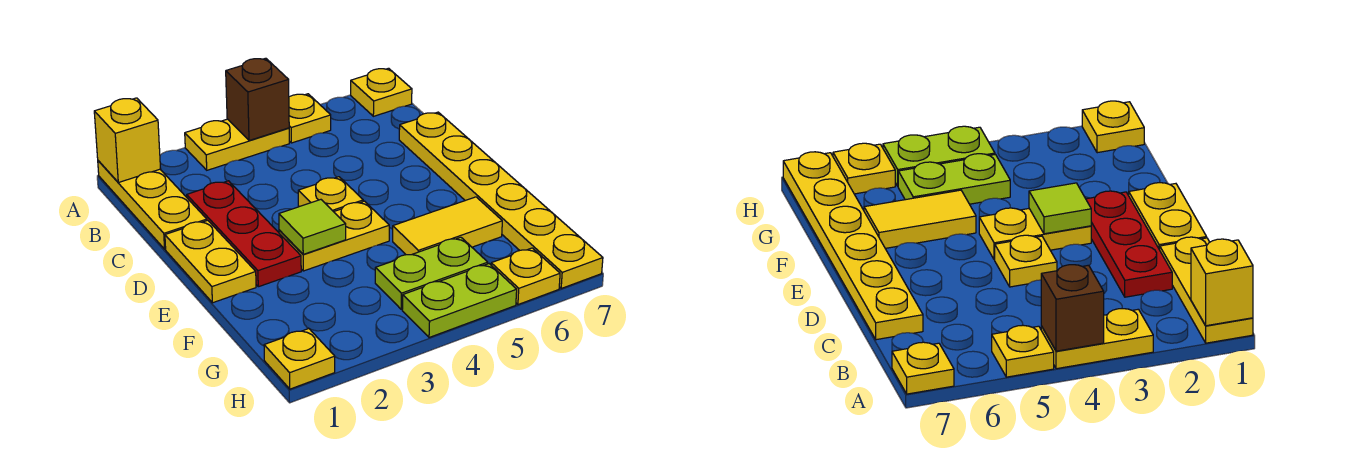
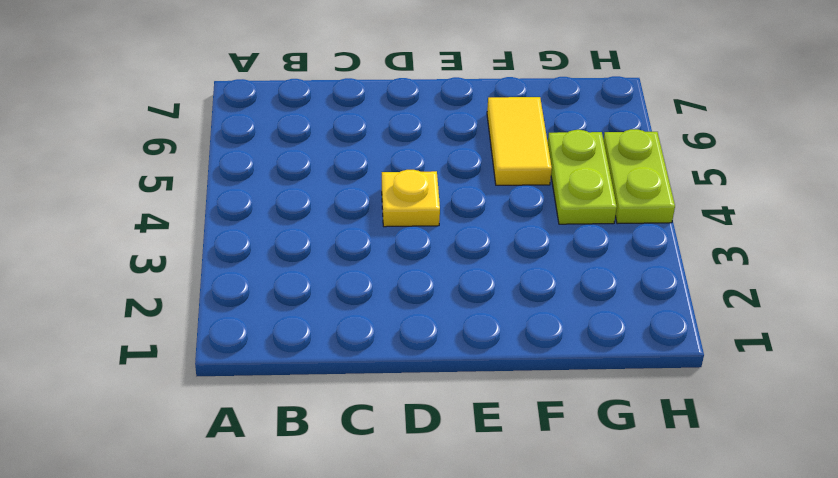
none -> yellow plate A1:C1 level 1
none -> yellow plate A3:A4 level 1
none -> yellow plate A5 level 1

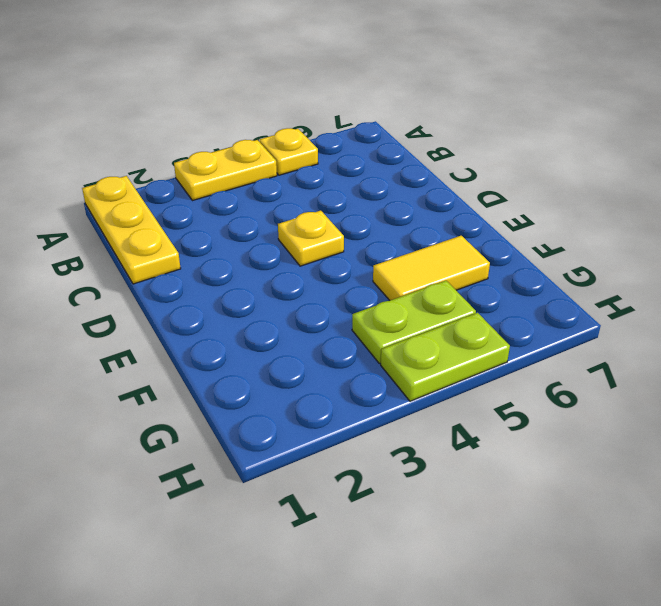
none -> yellow plate A7 level 1
none -> red plate C2:E2 level 1
none -> yellow plate C7:H7 level 1

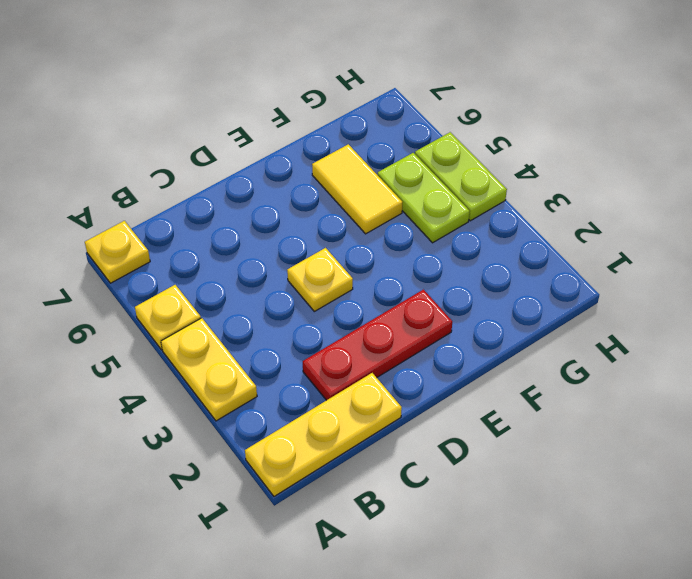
none -> yellow plate C7:H7 level 1
none -> yellow plate D1:E1 level 1
none -> yellow plate E3:E4 level 1

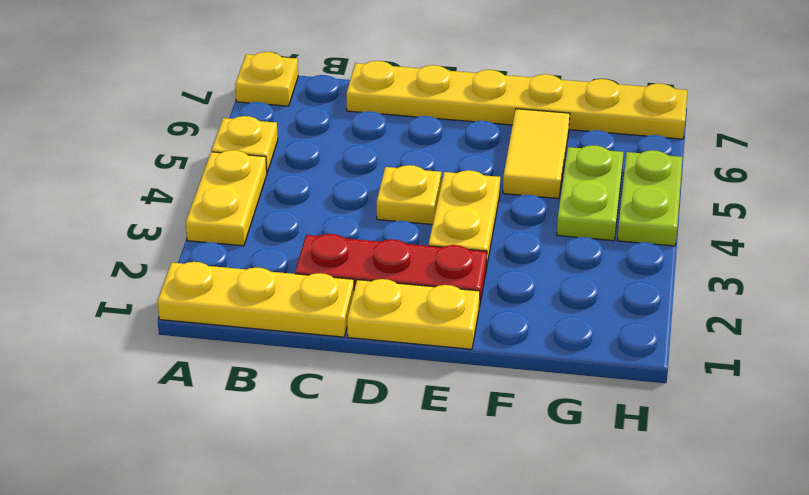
none -> yellow plate H1 level 1
none -> yellow plate H6 level 1
none -> yellow brick A1 level 2

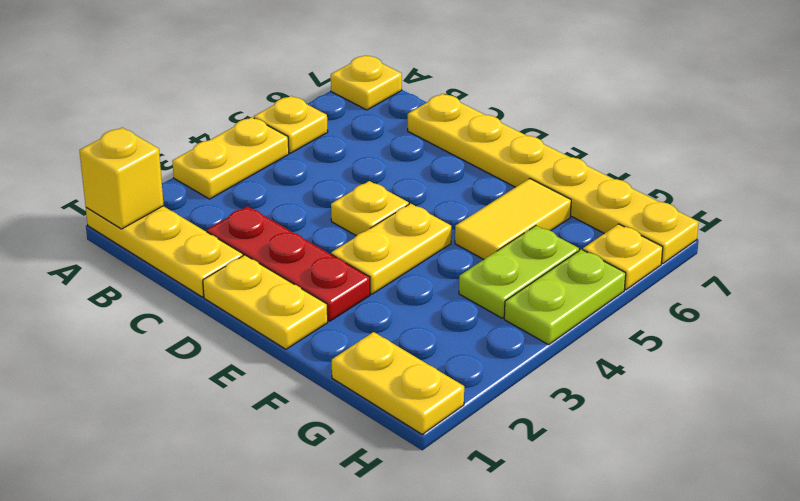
yellow plate G1:H1 level 1 -> yellow plate H1 level 1
none -> brown brick A4 level 2
none -> lime tile E3 level 2

